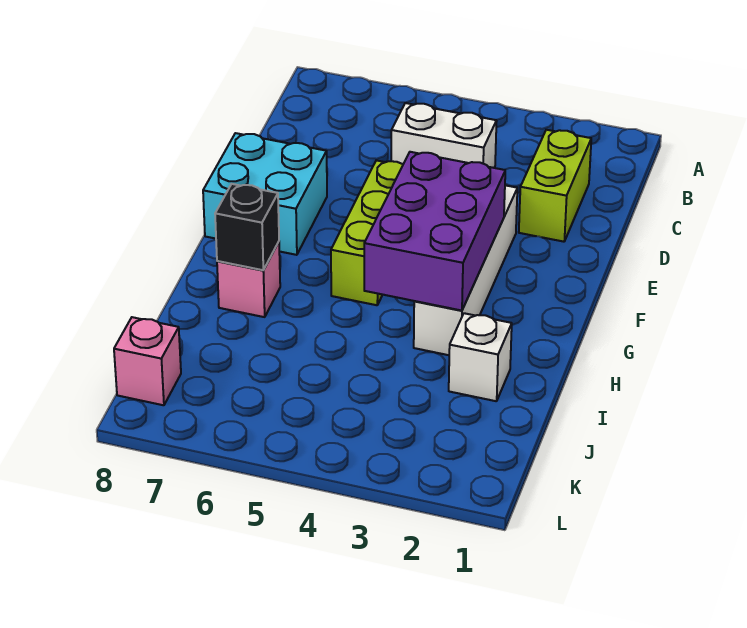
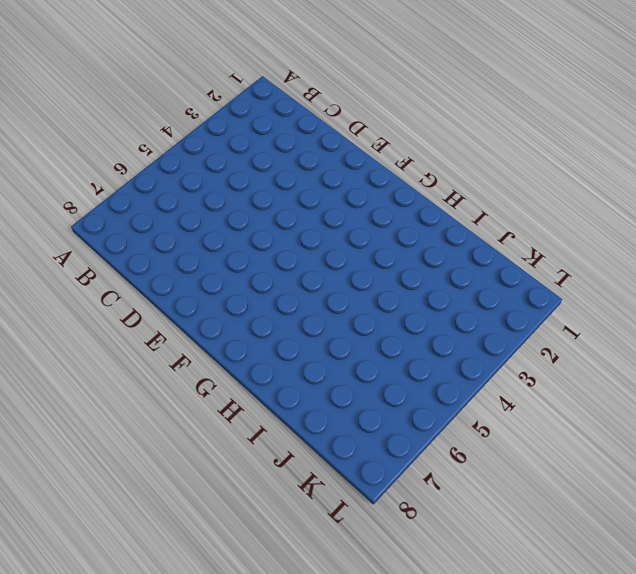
none -> lime brick C2:D2 level 1
none -> white brick C4:C5 level 1

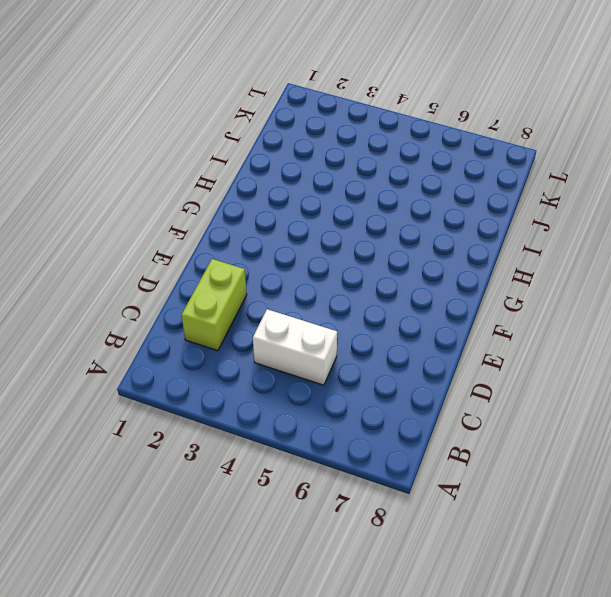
none -> white brick E3:H3 level 1
none -> lime brick E5:G5 level 1

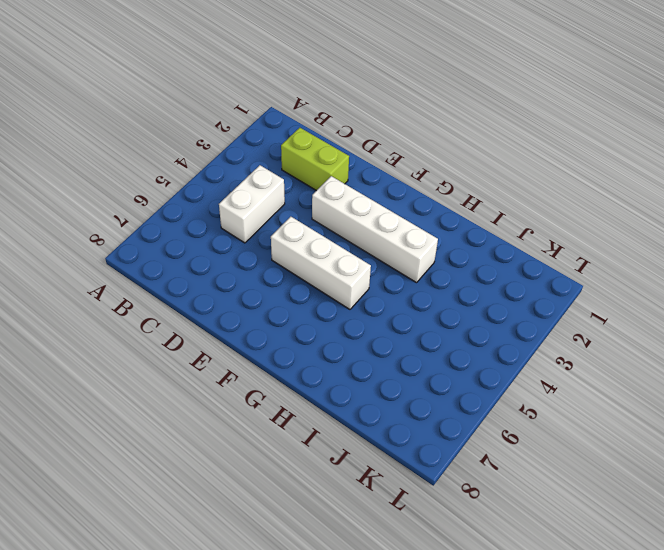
white brick E5:G5 level 1 -> lime brick E5:G5 level 1
none -> cyan brick E7:F8 level 1
none -> pink brick H7 level 1

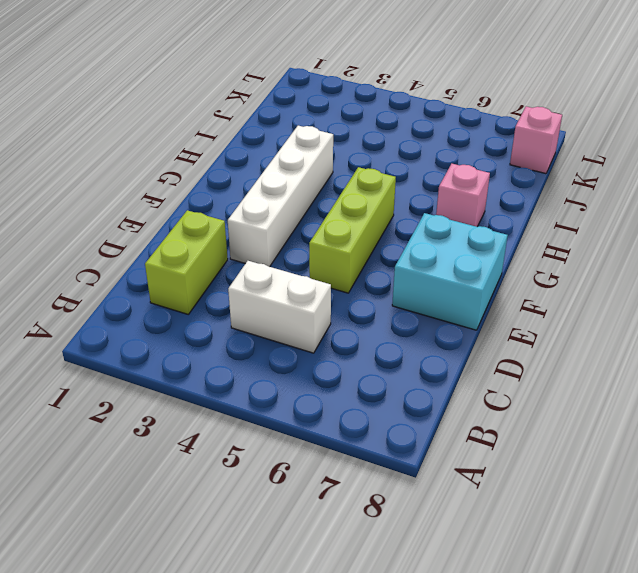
none -> white brick I2 level 1
none -> purple brick F3:H4 level 2

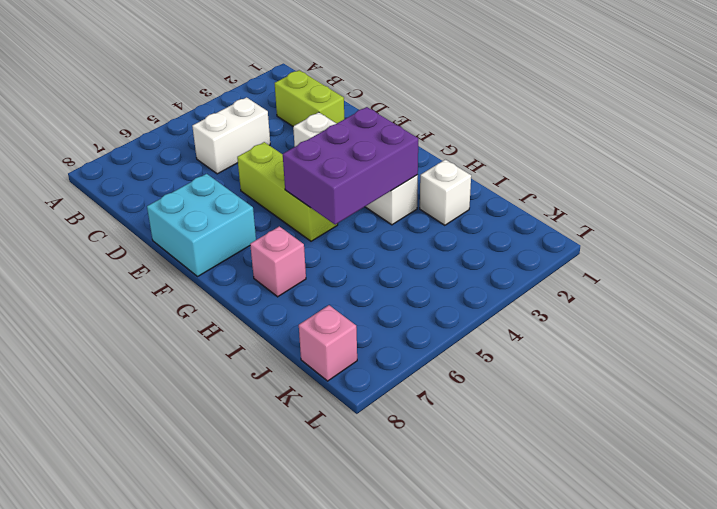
purple brick G3:H5 level 2 -> purple brick F3:H4 level 2
none -> black brick H7 level 2

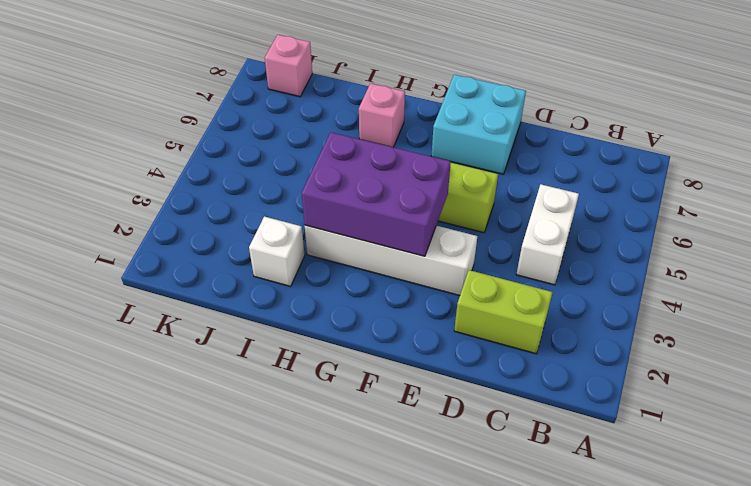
none -> black brick H7 level 2

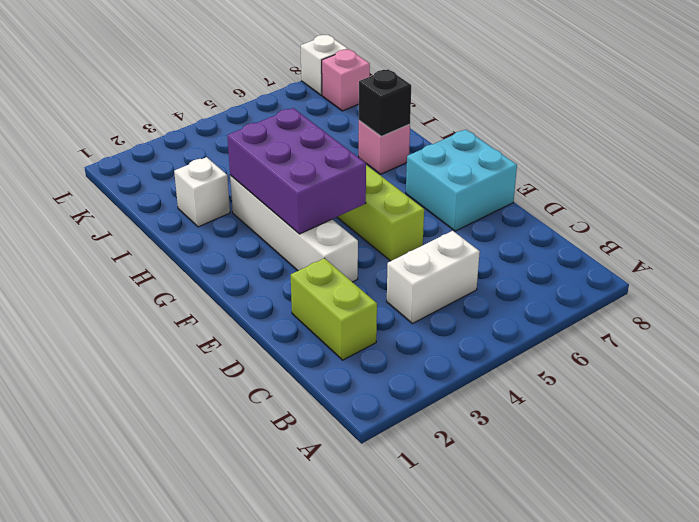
white brick L8 level 1 -> none

